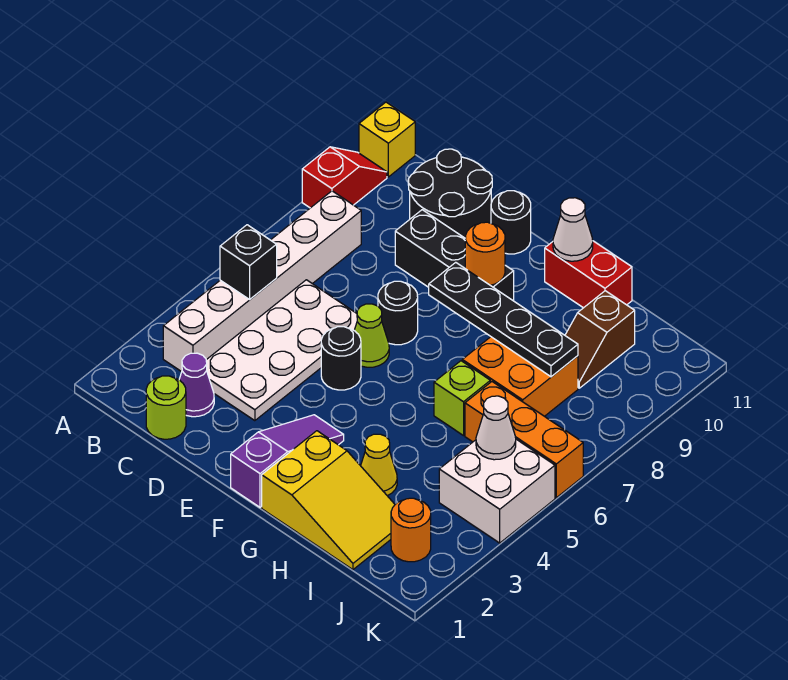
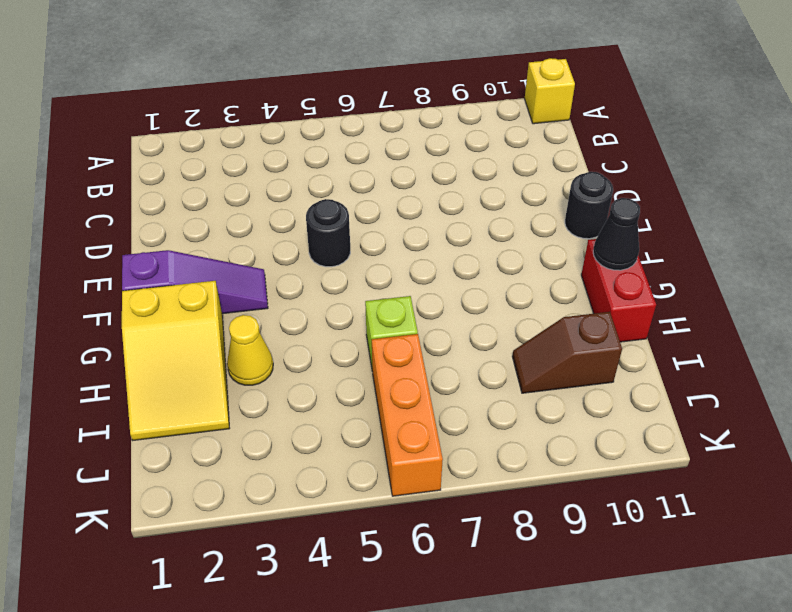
black cone G11 level 2 -> white cone G11 level 2
none -> red slope A9:A10 level 1 top 9
none -> white brick B3:B8 level 1
none -> lime round brick C1 level 1

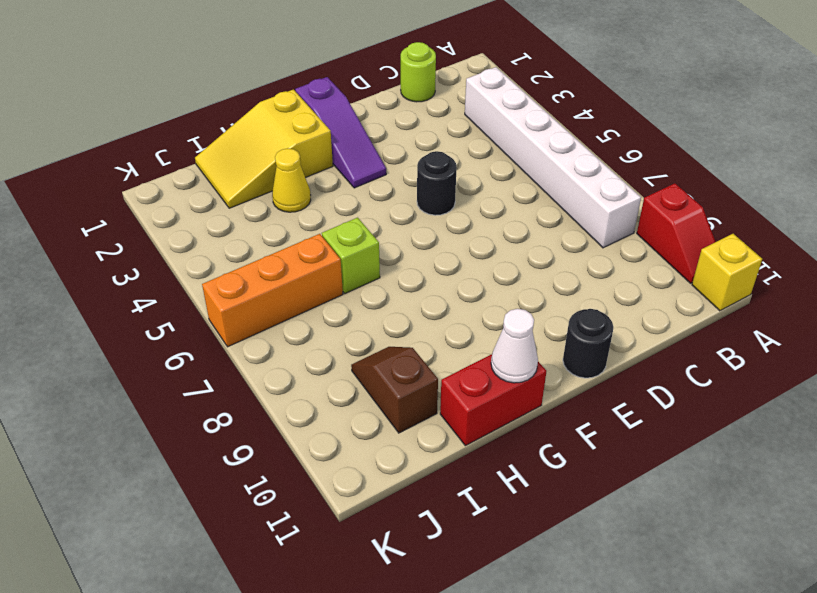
none -> purple cone C2 level 1
none -> white plate C3:D6 level 1
none -> black round brick C10:D11 level 1

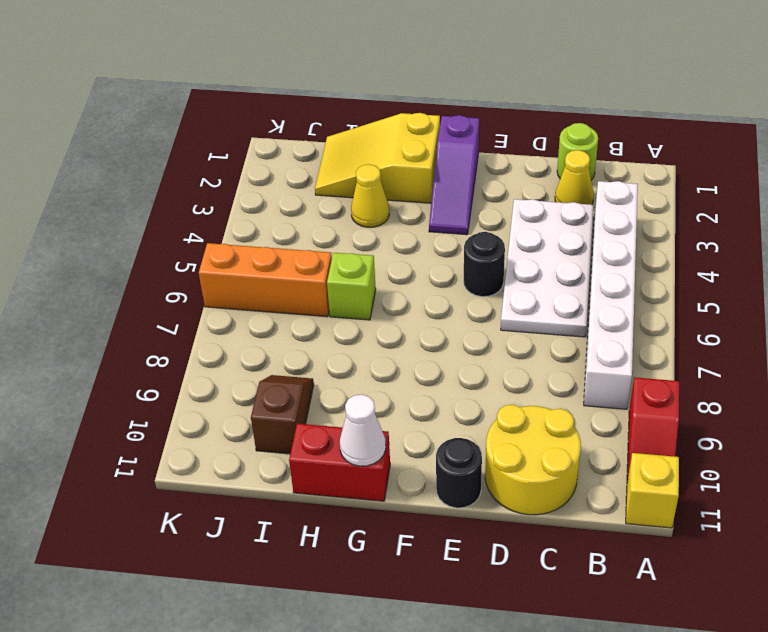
yellow cone C2 level 1 -> purple cone C2 level 1
yellow round brick C10:D11 level 1 -> black round brick C10:D11 level 1
none -> black brick D9:F9 level 1
none -> lime cone E6 level 1
none -> black round brick E7 level 1

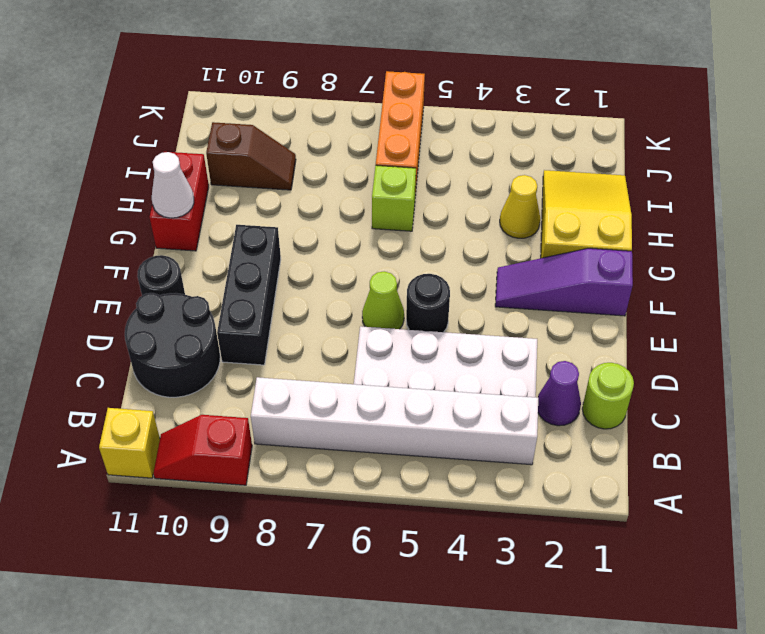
none -> black round brick E7 level 1
none -> orange brick H7:I8 level 1
none -> orange round brick J2 level 1

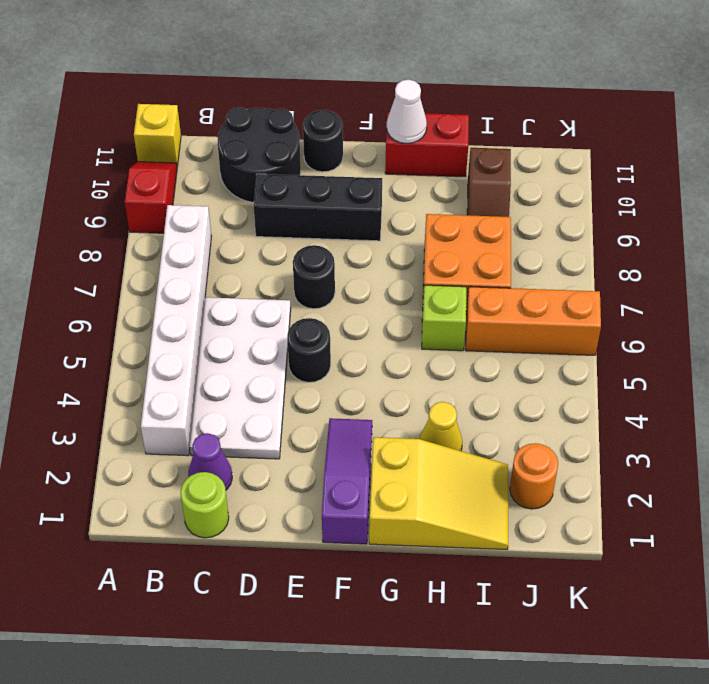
none -> lime cone E6 level 1
none -> white brick J4:K5 level 1
none -> black brick B5 level 2

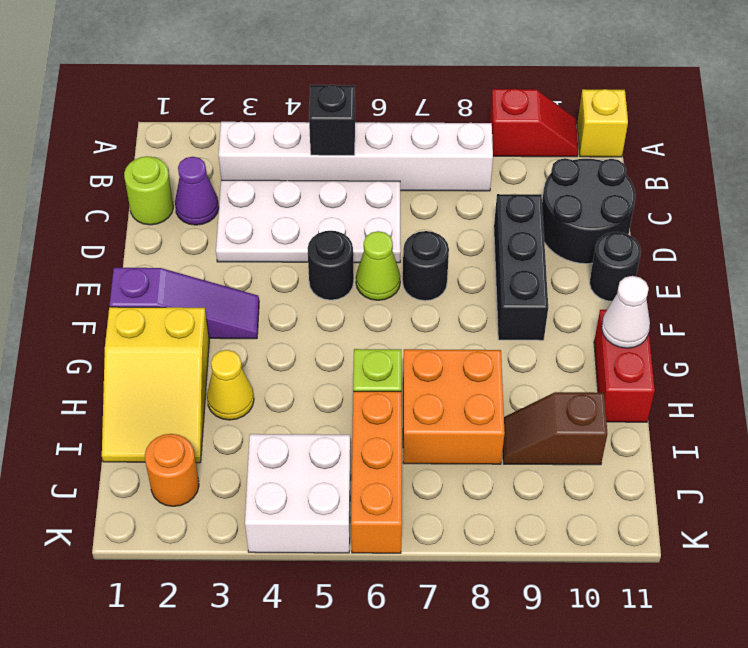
none -> black plate F8:I8 level 2
none -> orange round brick F9 level 2
none -> white cone J5 level 2

